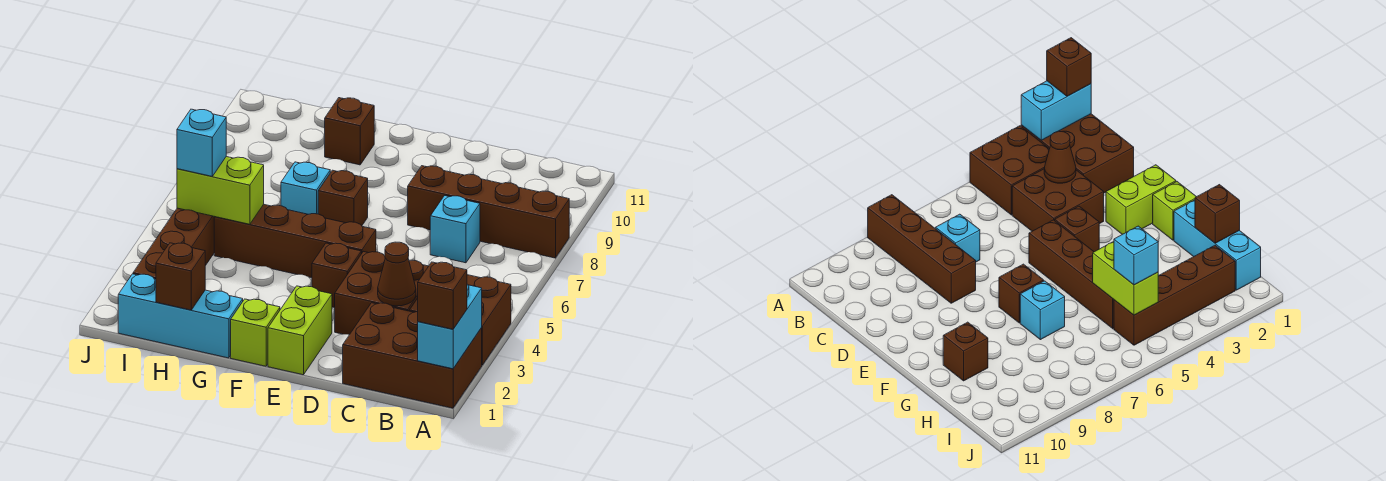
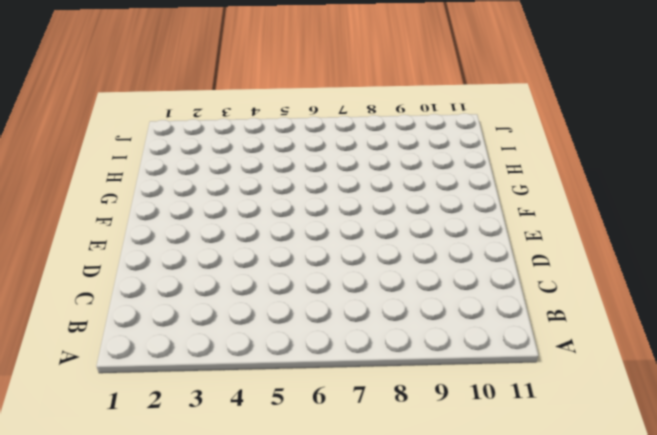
none -> brown brick A1:C2 level 1
none -> brown brick A3:B4 level 1
none -> brown brick A8:D8 level 1

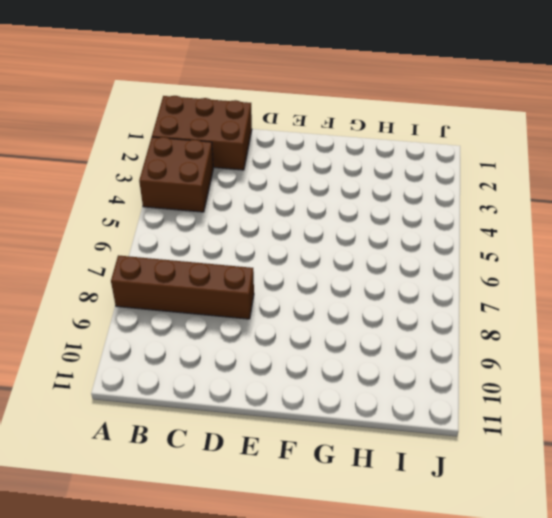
none -> brown brick C3:D4 level 1
none -> cyan brick C7 level 1
none -> lime brick E1:E2 level 1

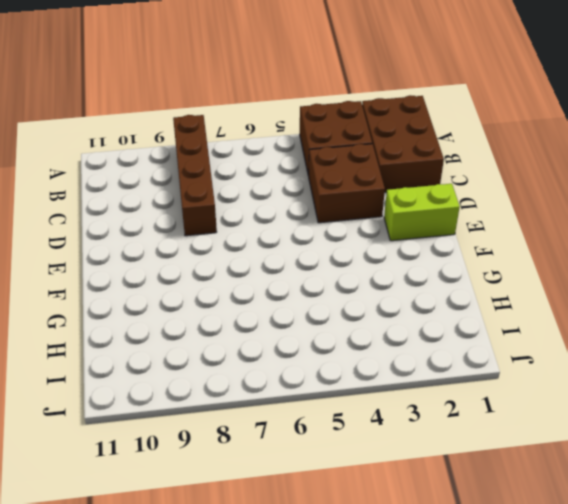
none -> cyan brick C7 level 1
none -> brown brick E4 level 1
none -> brown brick E5:H5 level 1

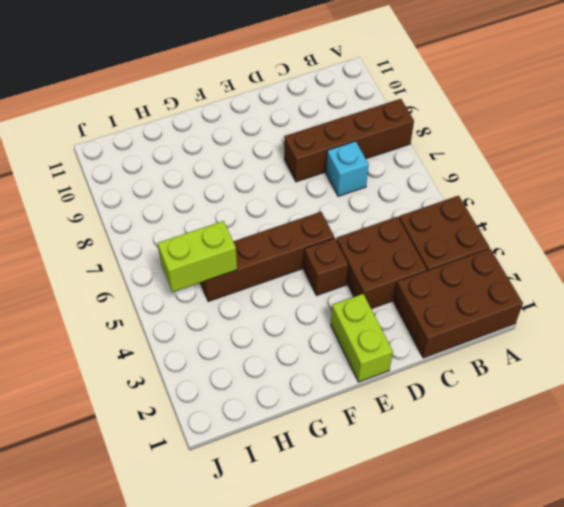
none -> lime brick F1 level 1
none -> brown brick F7 level 1
none -> cyan brick G1:I1 level 1

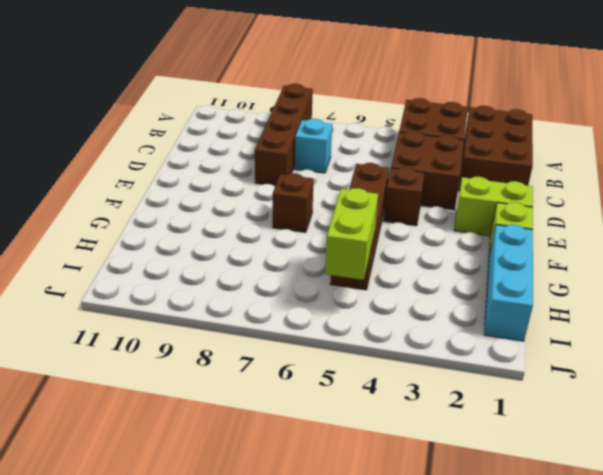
none -> cyan brick G7 level 1
none -> brown brick G10 level 1
none -> brown brick I2:I5 level 1

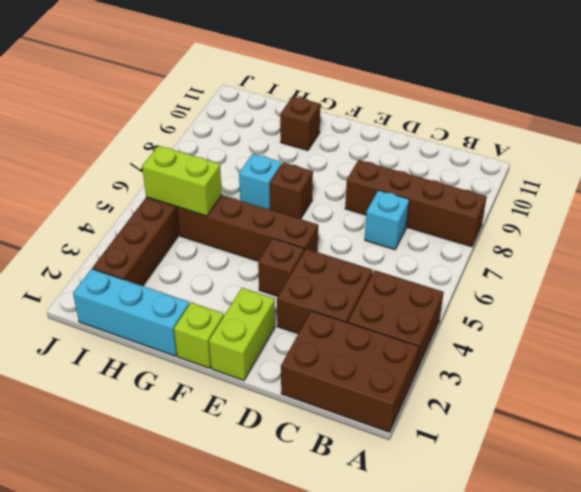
none -> cyan brick A1:A2 level 2
none -> brown cone C3 level 2
none -> brown brick H1 level 2

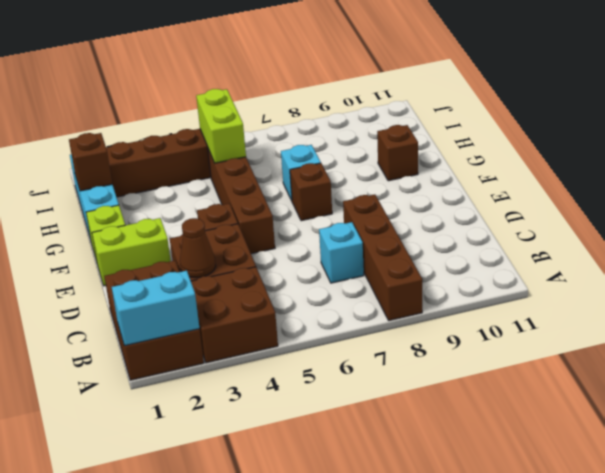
none -> brown brick A1 level 3
none -> cyan brick I5 level 3

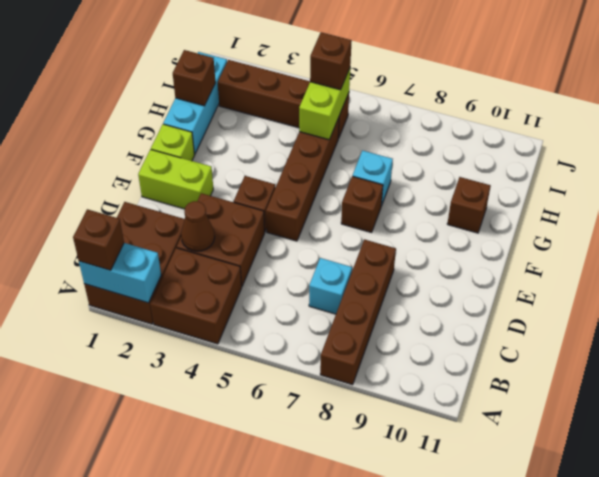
brown brick I5 level 3 -> cyan brick I5 level 3

